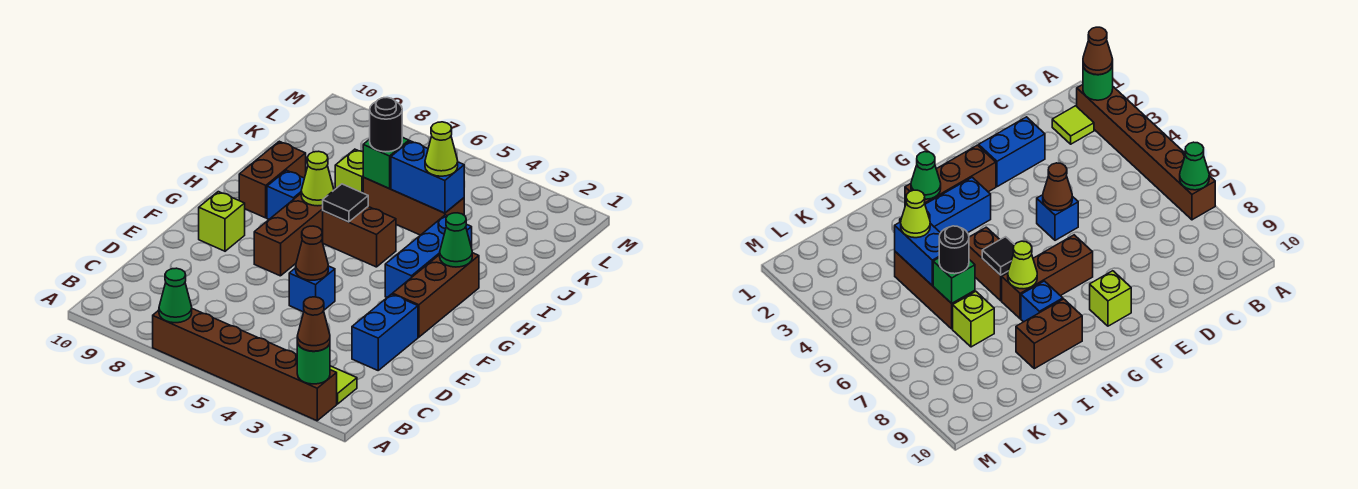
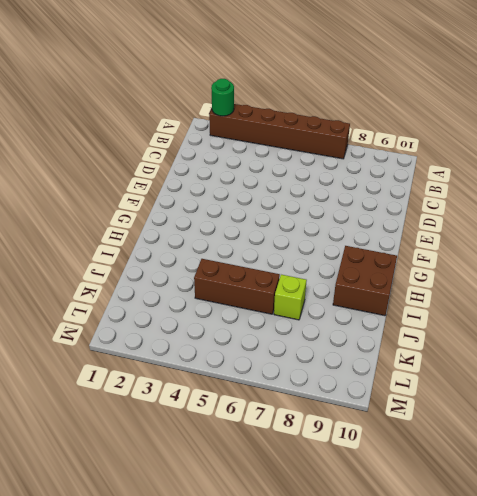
brown brick H9:I10 level 1 -> brown brick H9:I9 level 1
none -> lime tile B2 level 1
none -> blue brick D2:E2 level 1
none -> blue brick E5 level 1

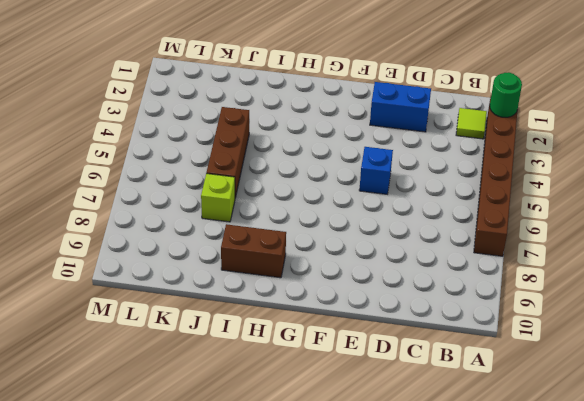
none -> brown brick F2:H2 level 1
none -> brown brick F7:H7 level 1
none -> lime brick F9 level 1

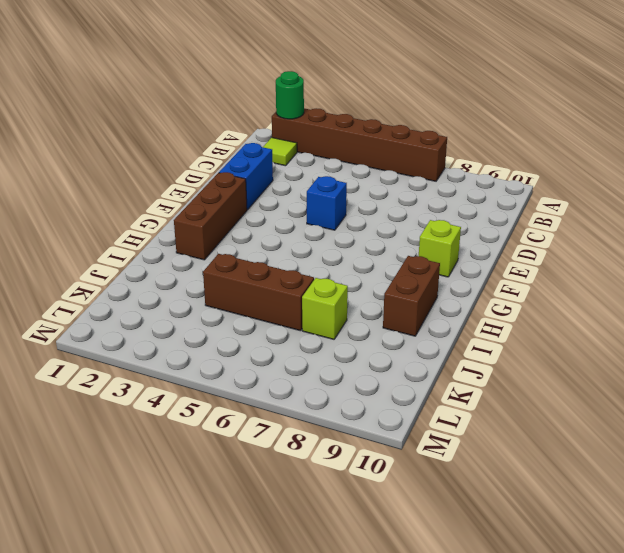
none -> brown brick F7:H7 level 1
none -> blue brick G3:I3 level 1
none -> brown brick H5:H6 level 1

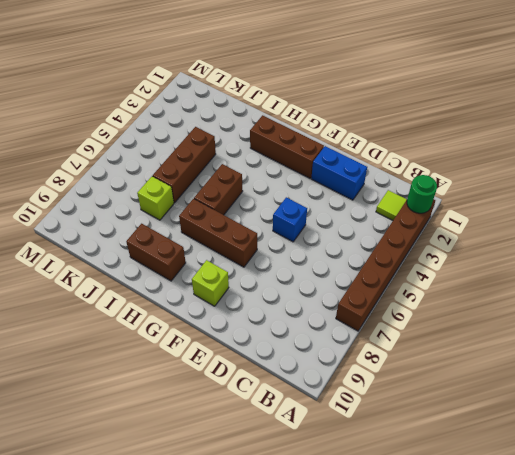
none -> blue brick G3:I3 level 1
none -> blue brick H8 level 1
none -> green cone A7 level 2

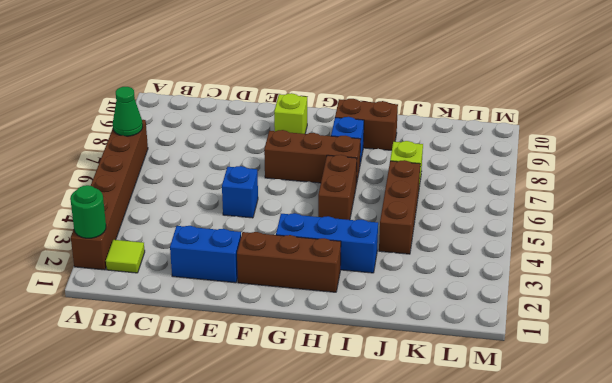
none -> brown cone E5 level 2
none -> green cone H2 level 2
none -> black tile H6 level 2

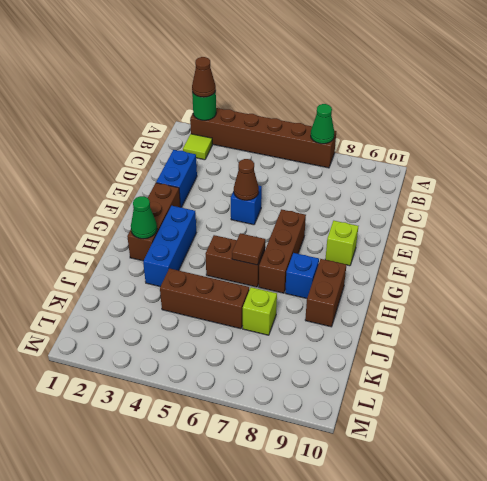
brown tile H6 level 2 -> black tile H6 level 2
none -> lime cone H7 level 2
none -> blue brick J4:J5 level 2
none -> green brick J6 level 2

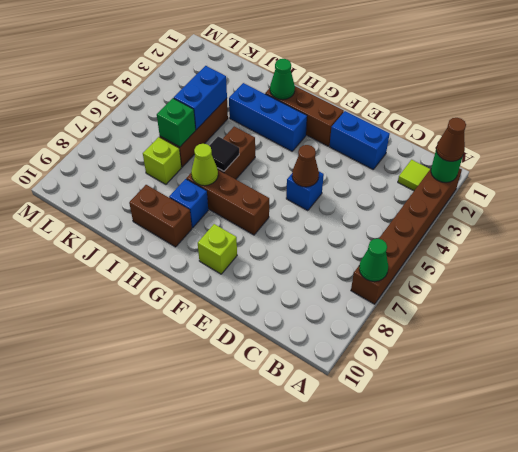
none -> lime cone J4 level 3
none -> black round brick J6 level 3

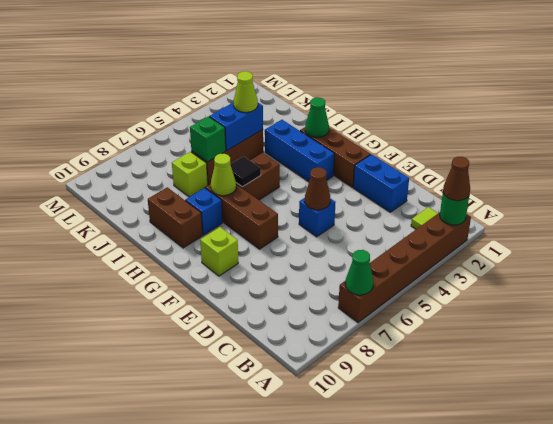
none -> black round brick J6 level 3

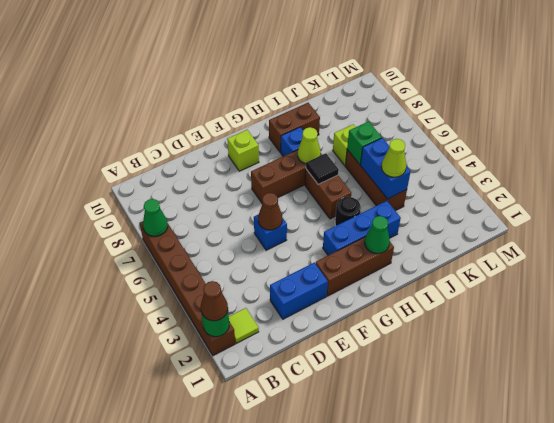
black round brick H4 level 1 -> black round brick J6 level 3

